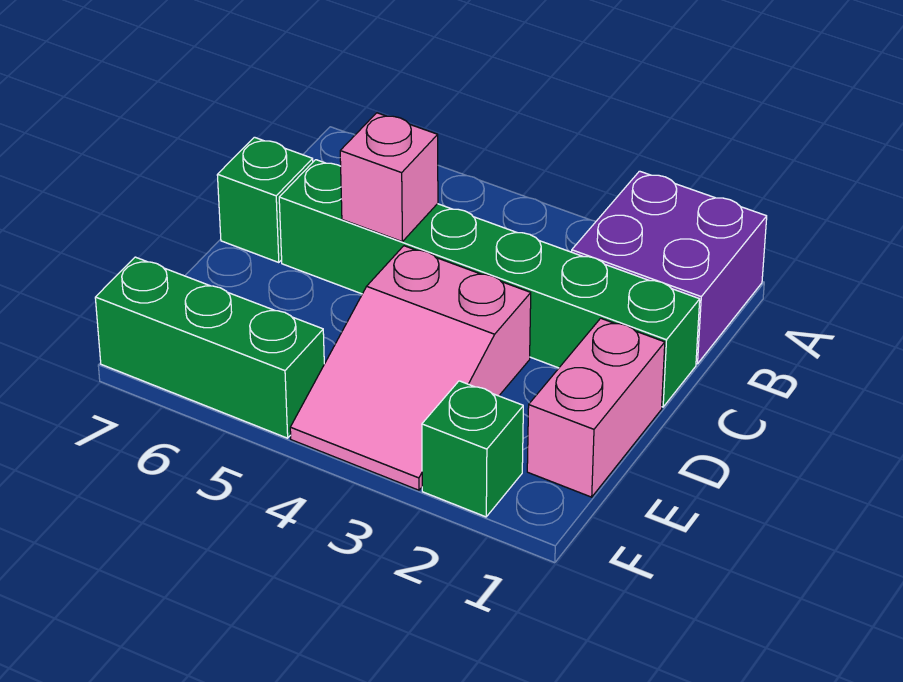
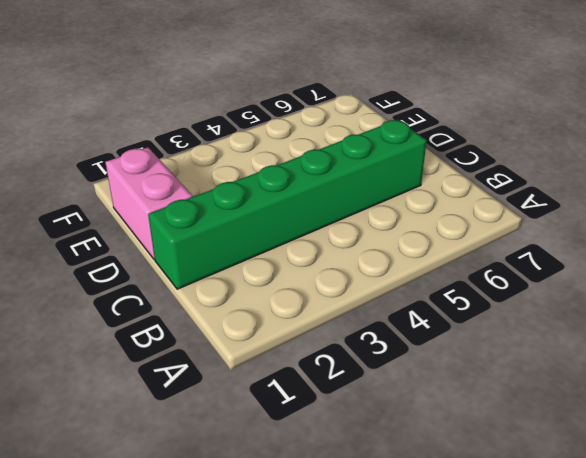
none -> purple brick A1:B2 level 1
none -> green brick C7 level 1

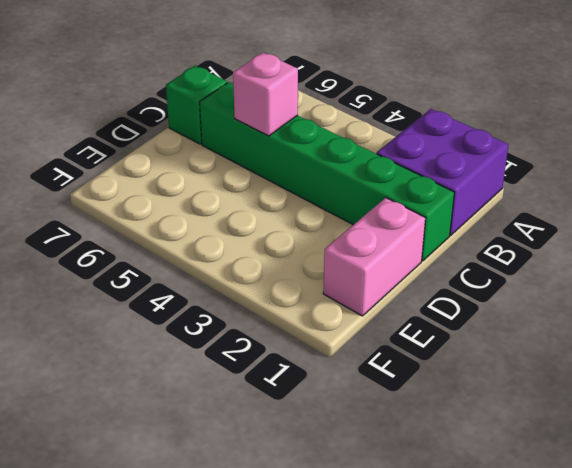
none -> pink slope D3:F4 level 1 top D
none -> green brick F2 level 1

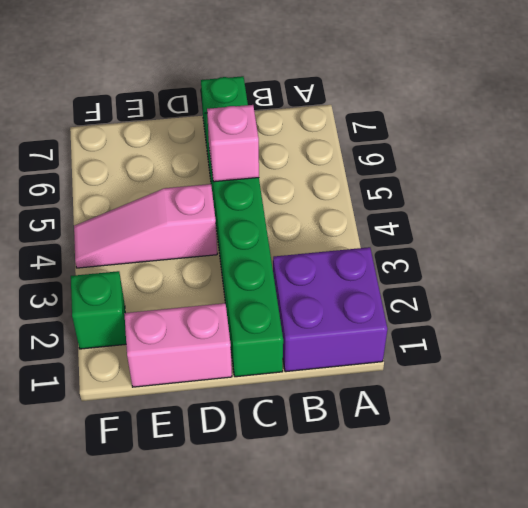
pink slope D4:F4 level 1 top D -> pink slope D3:F4 level 1 top D
none -> green brick F5:F7 level 1

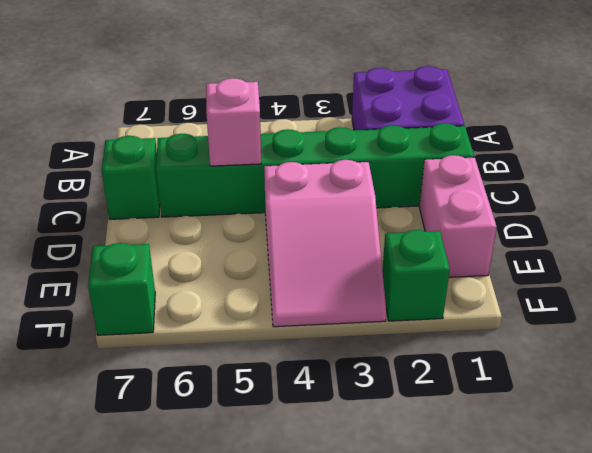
green brick F7 level 1 -> green brick F5:F7 level 1

